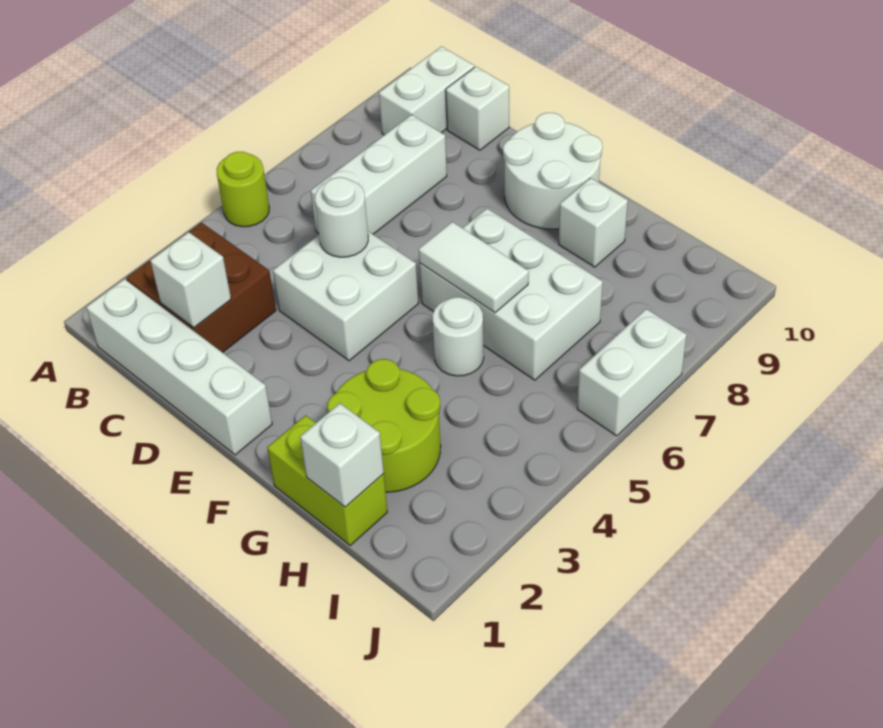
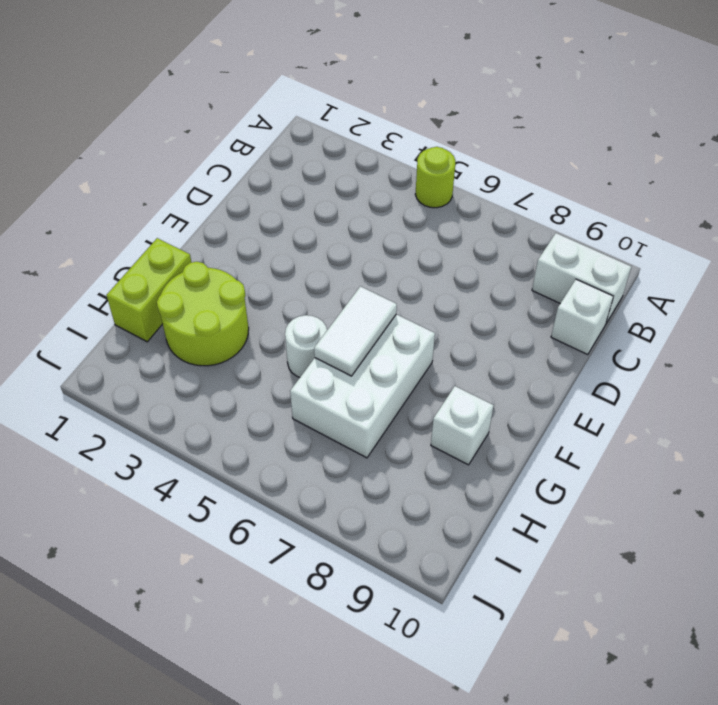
none -> white brick B1:E1 level 1
none -> brown brick B2:C3 level 1
none -> white brick C6:C8 level 1

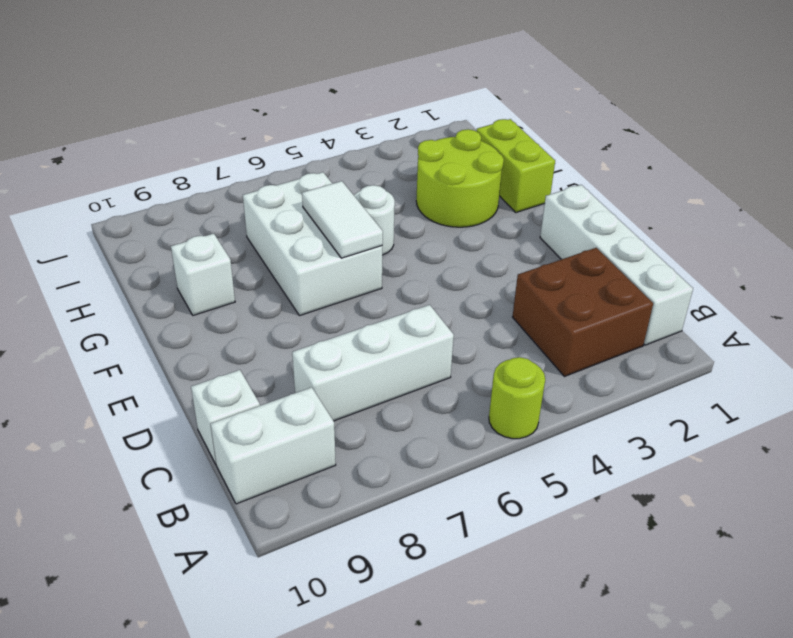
none -> white brick D4:E5 level 1
none -> white round brick E9:F10 level 1
none -> white brick J6:J7 level 1

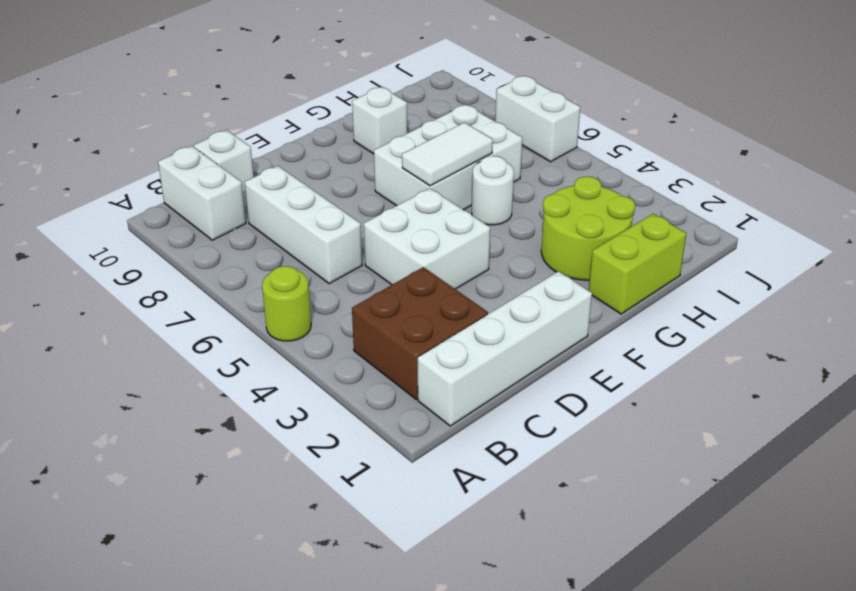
none -> white round brick E9:F10 level 1
none -> white brick C2 level 2
none -> white round brick D5 level 2

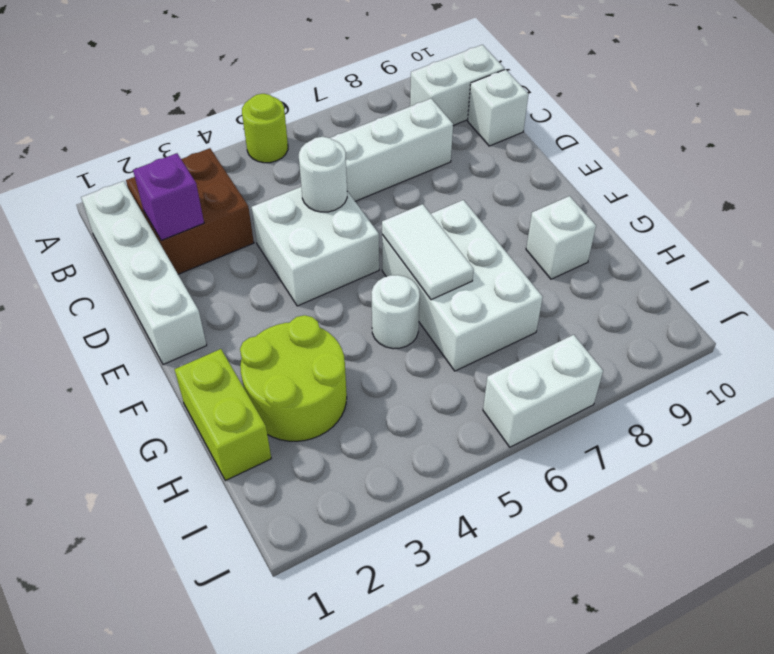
purple brick C2 level 2 -> white brick C2 level 2
none -> white round brick E9:F10 level 1
none -> white brick H1 level 2

